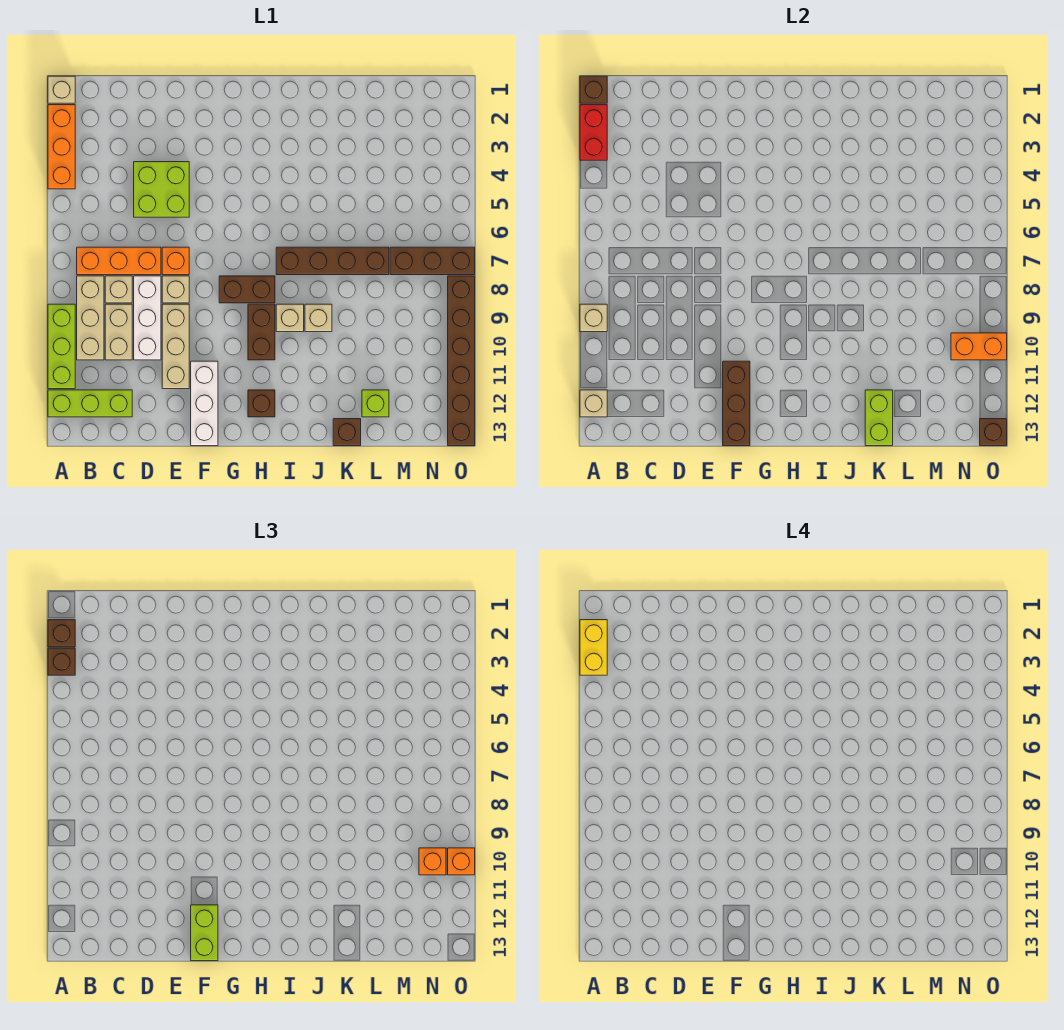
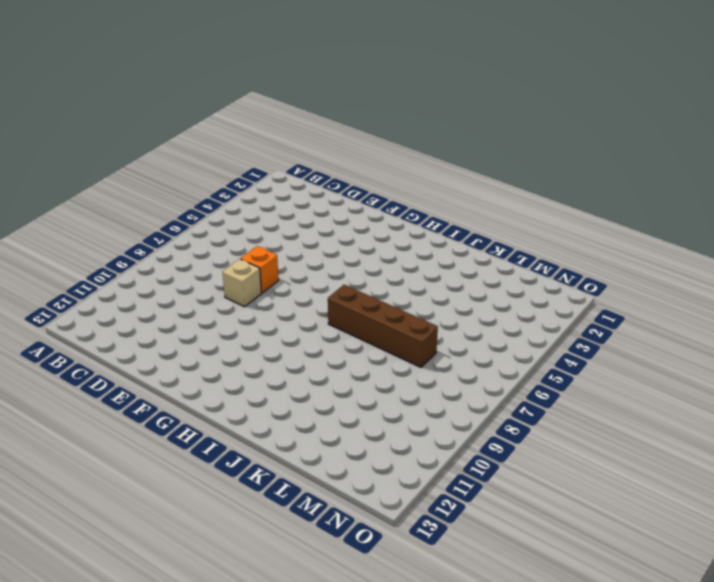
none -> tan brick A1 level 1
none -> orange brick A2:A4 level 1
none -> lime brick A9:A11 level 1
none -> lime brick A12:C12 level 1

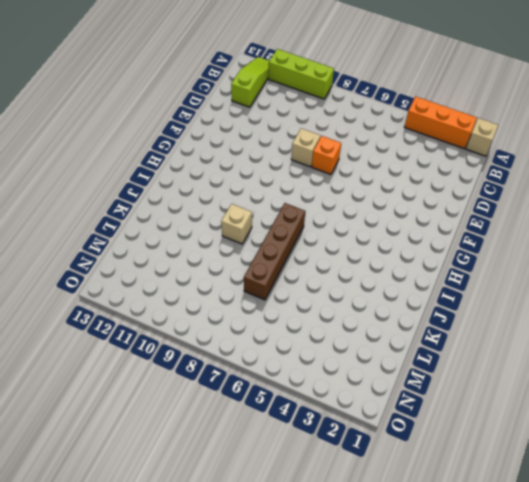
lime slope A12:C12 level 1 top C -> lime brick A12:C12 level 1
none -> orange brick B7:D7 level 1
none -> tan brick B8:B10 level 1
none -> tan brick C8 level 1
none -> tan brick C9:C10 level 1

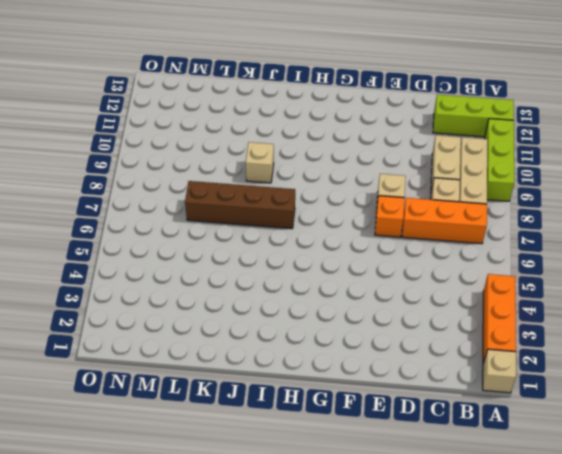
none -> lime brick D4:E5 level 1
none -> white brick D8:D10 level 1
none -> tan brick E9:E11 level 1
none -> white brick F11:F13 level 1

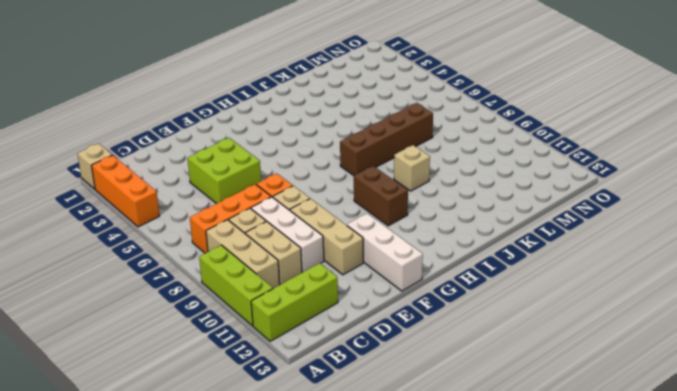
none -> brown brick G8:H8 level 1
none -> brown brick H12 level 1
none -> tan brick I9 level 1
none -> brown brick K13 level 1

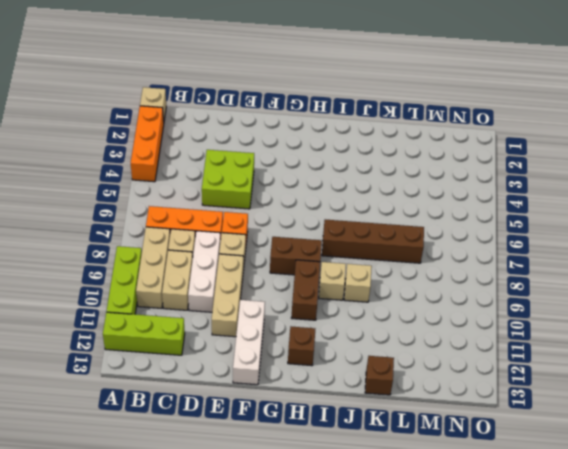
none -> lime brick L12 level 1
none -> brown brick M7:O7 level 1
none -> brown brick O8:O13 level 1
none -> brown brick A1 level 2

